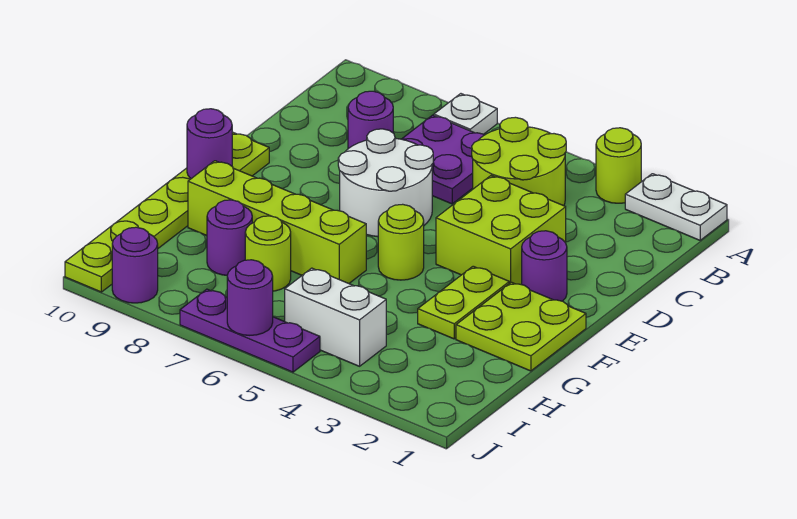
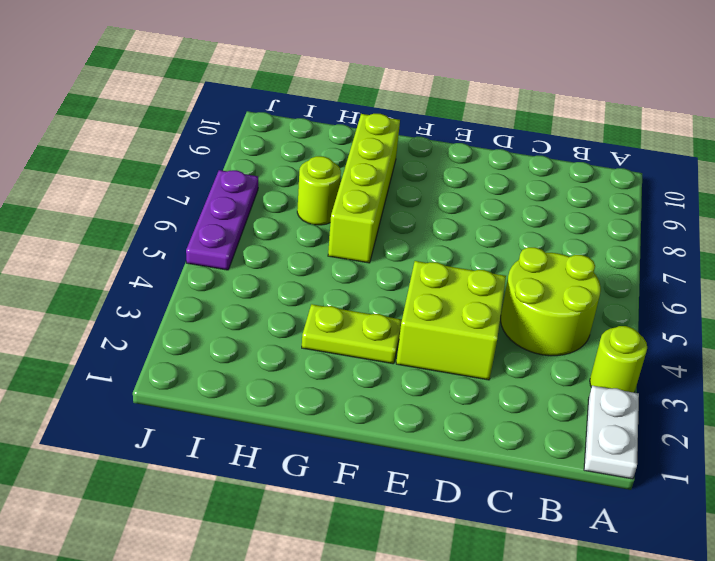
none -> white plate A7 level 1
none -> purple plate B6:C7 level 1
none -> purple round brick C8 level 1

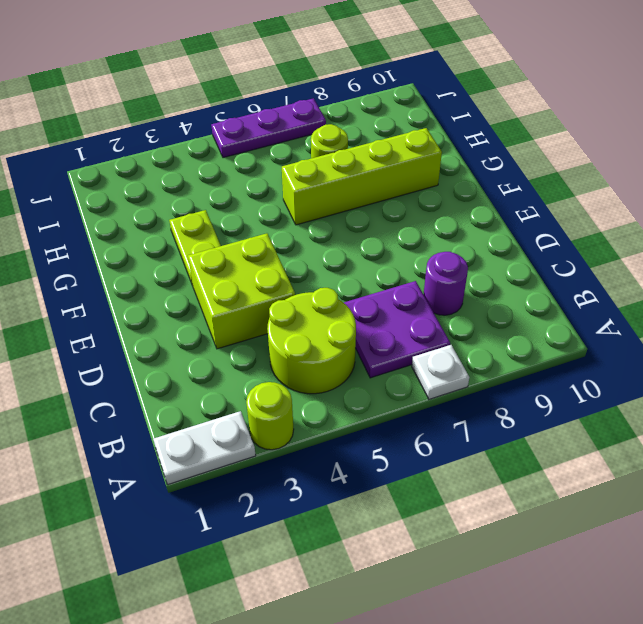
none -> white round brick D6:E7 level 1
none -> purple round brick E2 level 1
none -> lime plate E10:J10 level 1

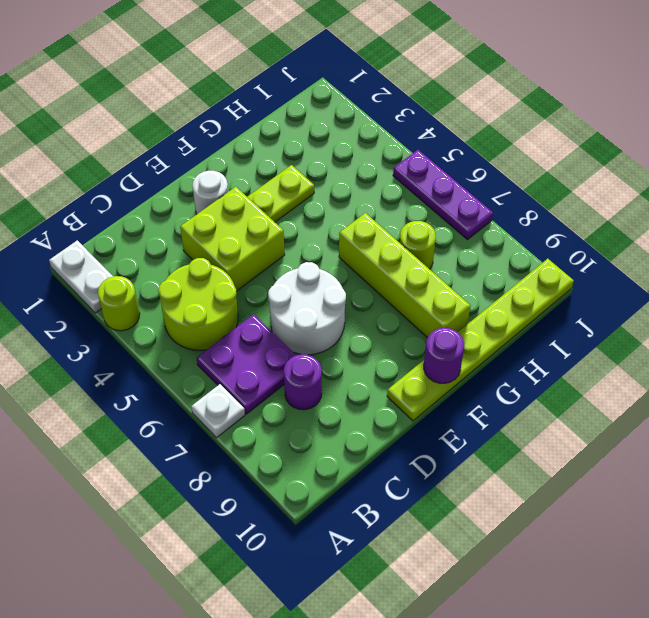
white round brick E2 level 1 -> purple round brick E2 level 1
none -> lime plate F1:G2 level 1
none -> lime round brick F5 level 1
none -> purple round brick H8 level 1

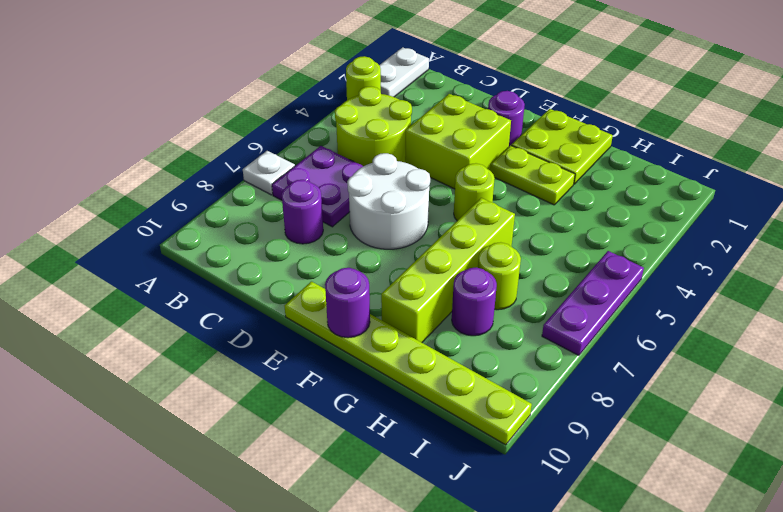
none -> white brick I4:I5 level 1
none -> purple round brick J9 level 1
none -> purple round brick J6 level 2

